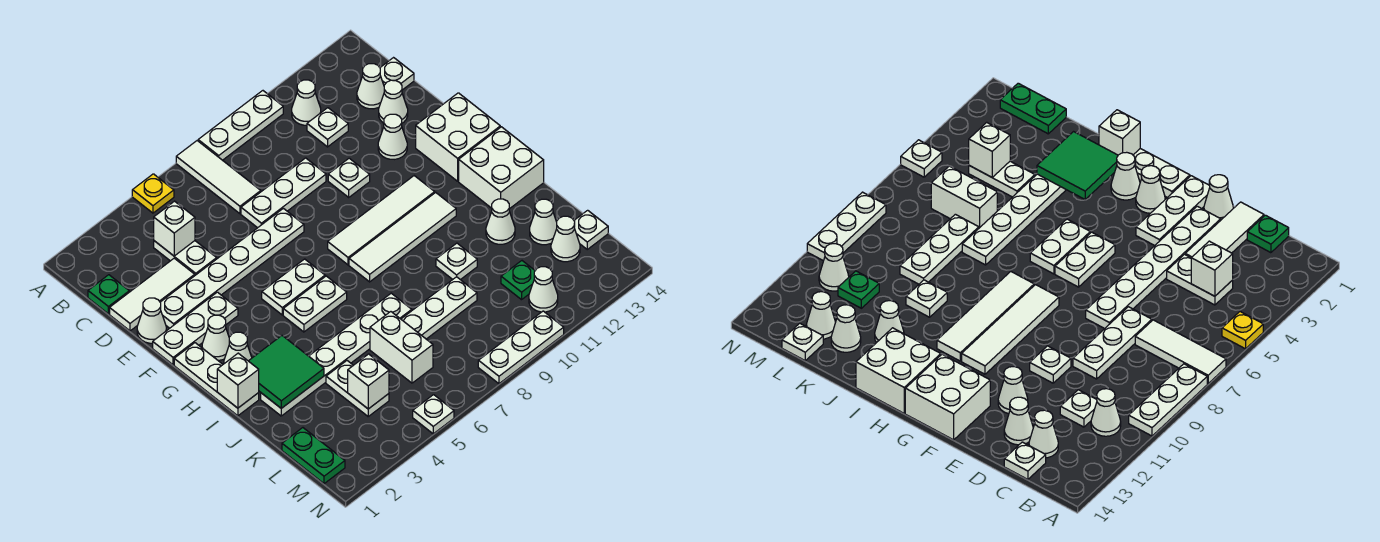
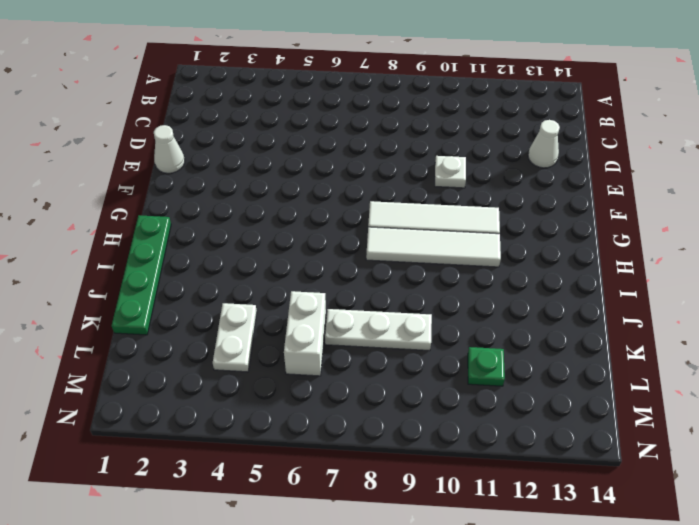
green plate H1:K1 level 1 -> white plate G1:I1 level 1
none -> yellow plate A5 level 1
none -> white tile A7:C7 level 1
none -> white plate A8:A10 level 1
none -> white cone B11 level 1

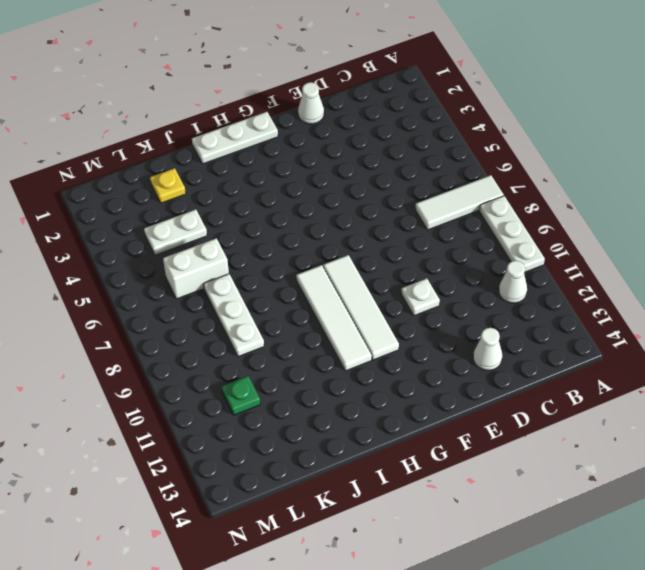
yellow plate K2 level 1 -> yellow plate A5 level 1
none -> green plate C1 level 1
none -> white plate C4:D4 level 1
none -> white plate C11 level 1
none -> white cone C13 level 1

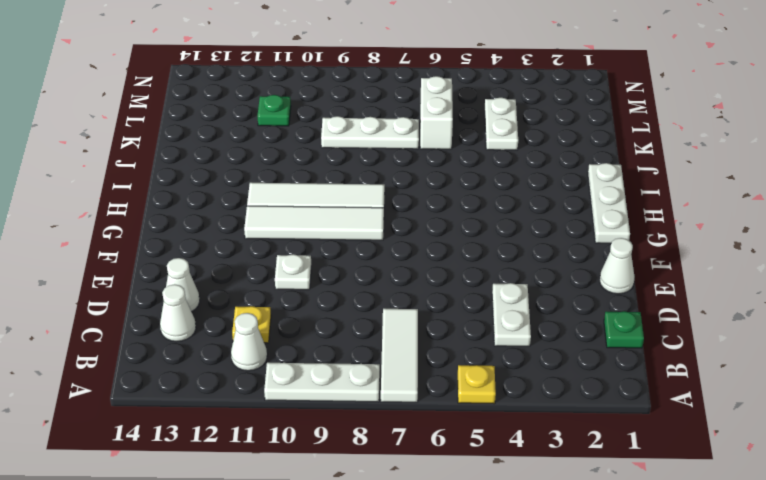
yellow plate C11 level 1 -> white plate C11 level 1
none -> white plate C14 level 1
none -> white tile D1:D3 level 1
none -> white plate D7:D9 level 1
none -> white plate E2:E7 level 1

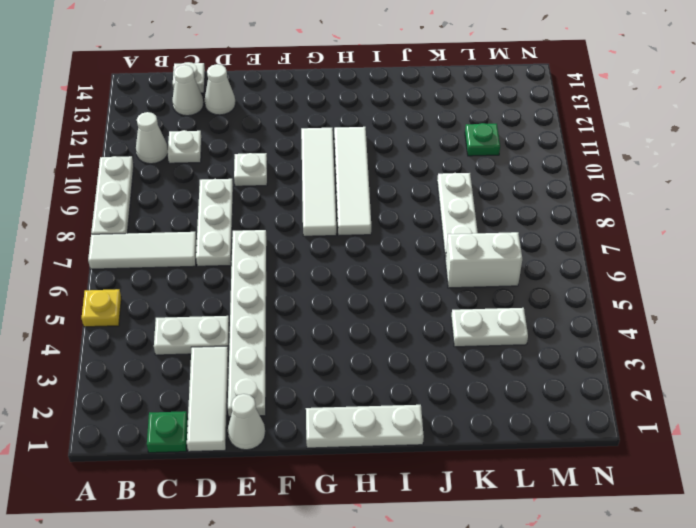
none -> white cone E12 level 1
none -> white plate F1:F3 level 1
none -> white brick F13:G14 level 1
none -> white cone G2 level 1

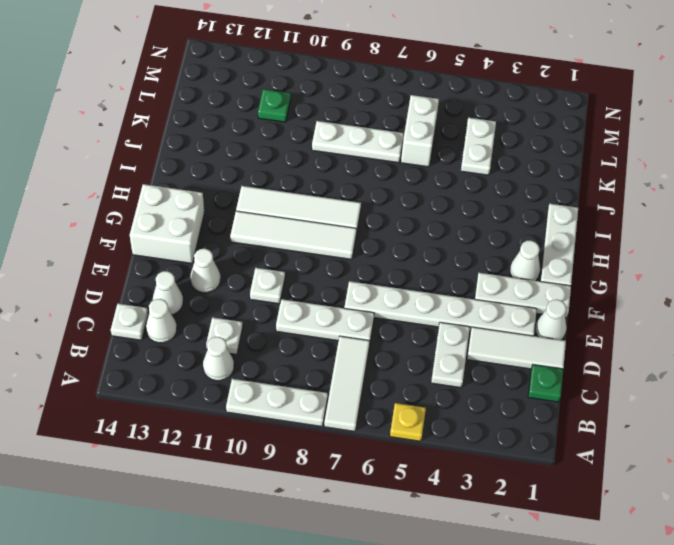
none -> white plate G5:G6 level 1
none -> white cone H2 level 1
none -> white plate H5:H6 level 1
none -> white brick H13:I14 level 1

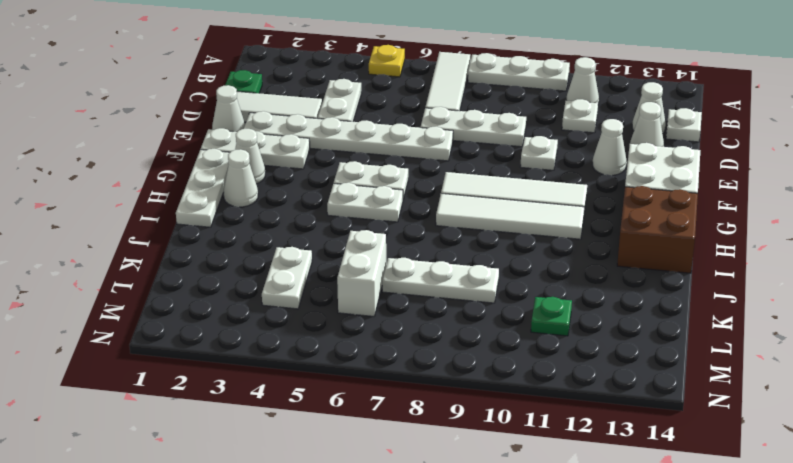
brown brick H13:I14 level 1 -> white brick H13:I14 level 1
none -> white plate J2:J7 level 1
none -> white plate J10 level 1
none -> white cone J12 level 1
none -> white cone K13 level 1

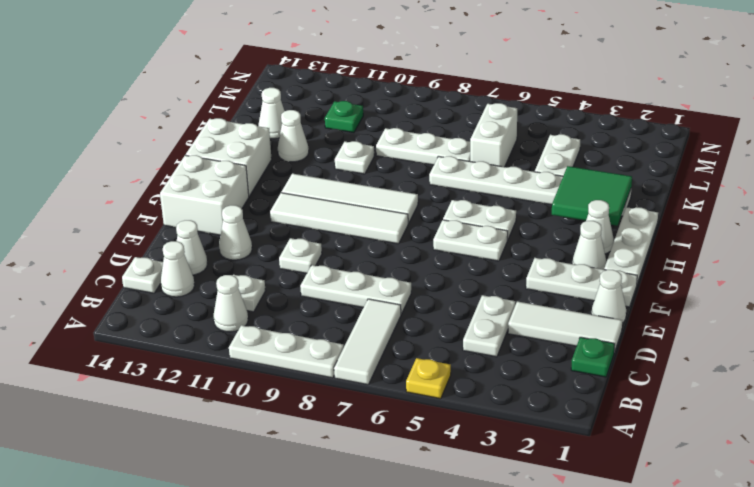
none -> white plate E2:E7 level 1
none -> green plate L1:M1 level 1
none -> white cone L13 level 1
none -> white plate L14 level 1

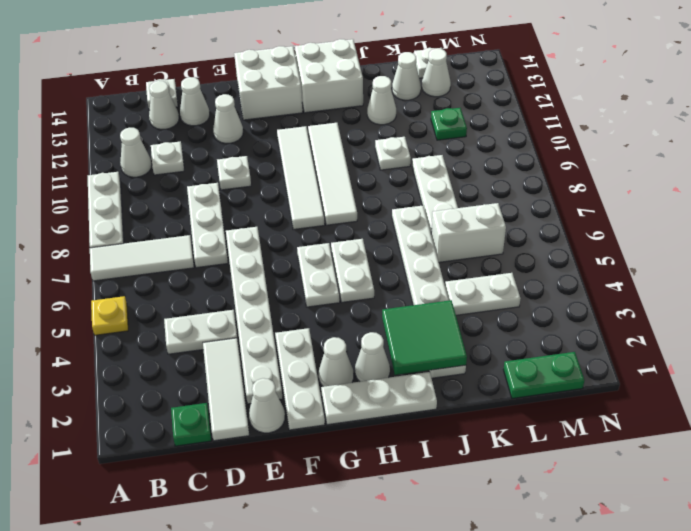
none -> white cone M11 level 1
none -> white plate N5 level 1
none -> white plate N8:N10 level 1
none -> white brick C4 level 2

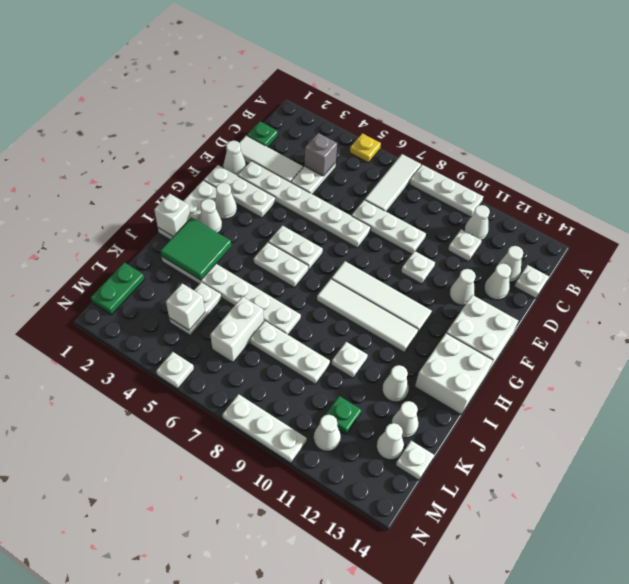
grey brick C4 level 2 -> white brick C4 level 2

